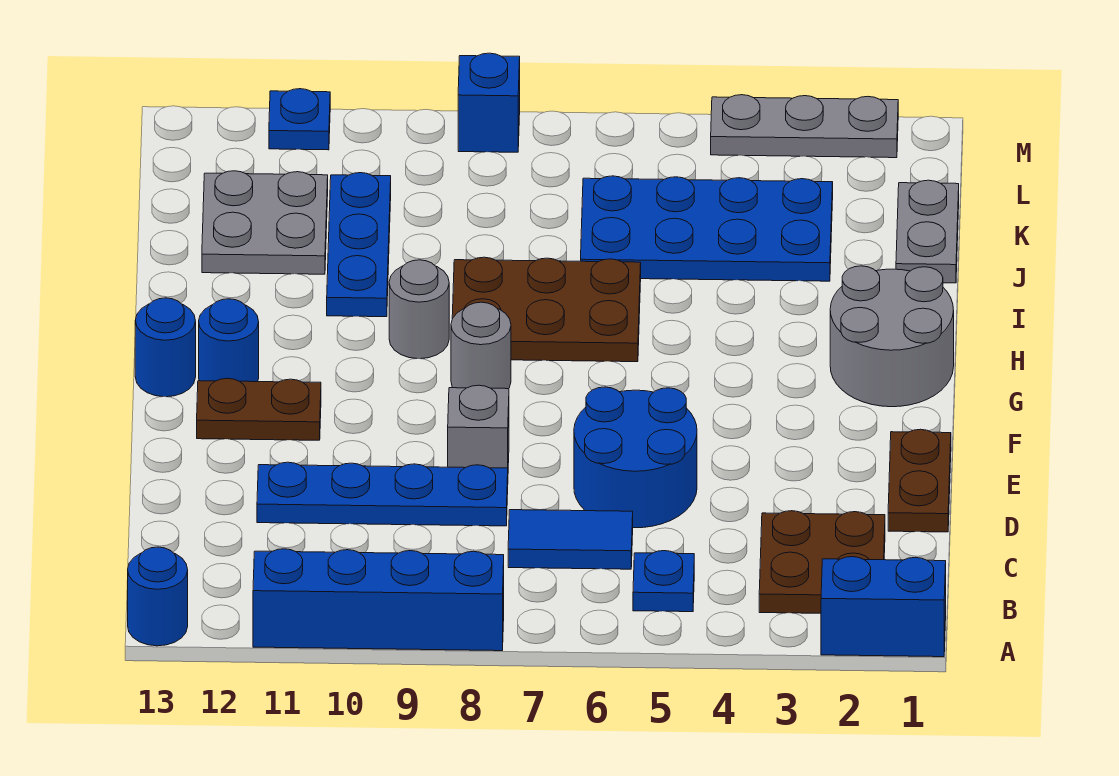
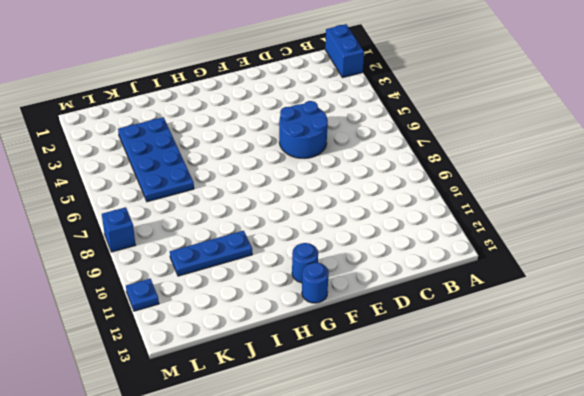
none -> blue brick A8:A11 level 1
none -> blue round brick A13 level 1
none -> brown plate B2:C3 level 1

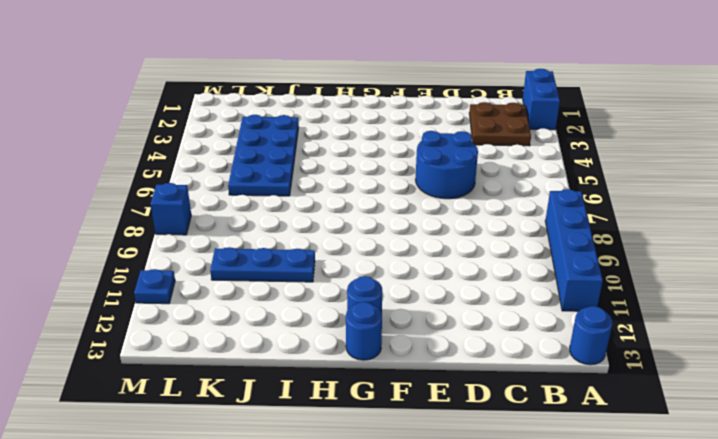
none -> blue plate B5 level 1
none -> blue tile C6:C7 level 1
none -> brown plate D1:E1 level 1

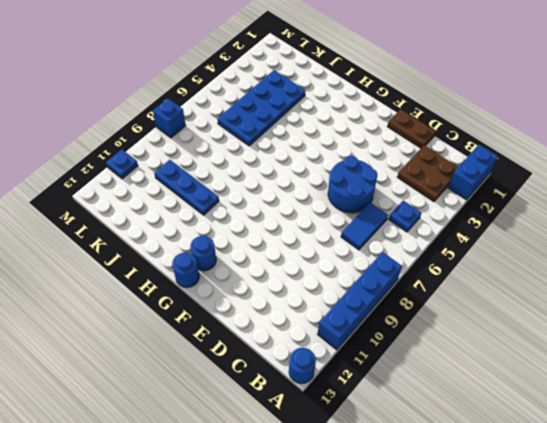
none -> blue plate D8:D11 level 1
none -> grey brick E8 level 1
none -> brown plate F11:F12 level 1

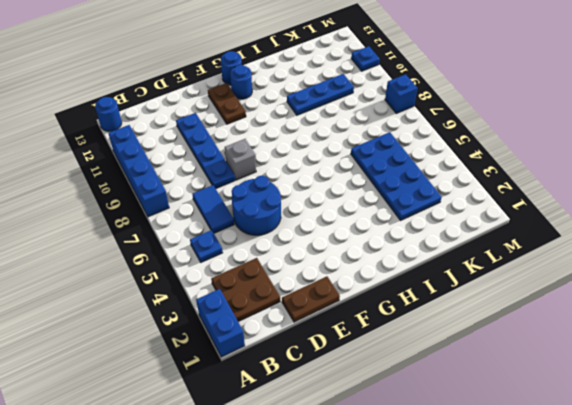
none -> grey round brick G1:H2 level 1
none -> grey round brick G8 level 1
none -> brown plate H6:I8 level 1

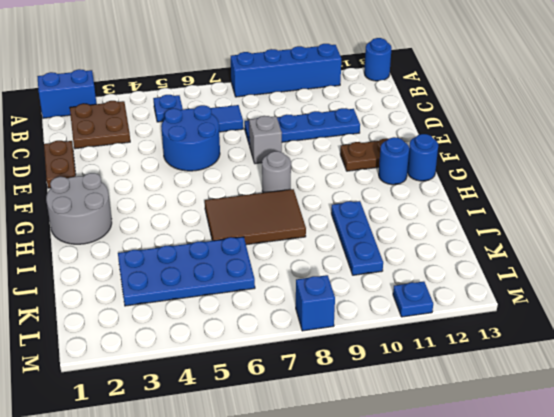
brown tile H6:I8 level 1 -> brown plate H6:I8 level 1
none -> grey round brick H9 level 1
none -> grey plate J1:K1 level 1
none -> grey plate J11:K12 level 1

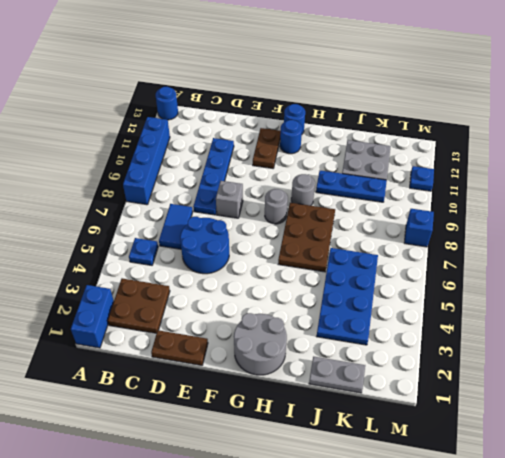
none -> grey plate M2:M4 level 1

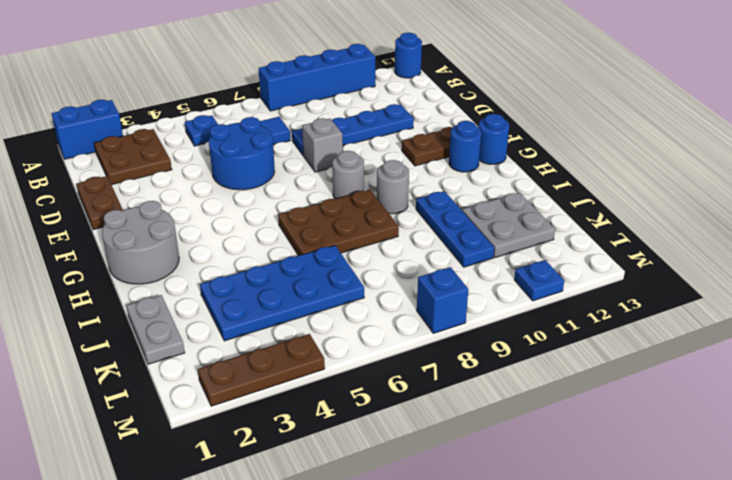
brown plate M2:M4 level 1 -> grey plate M2:M4 level 1

